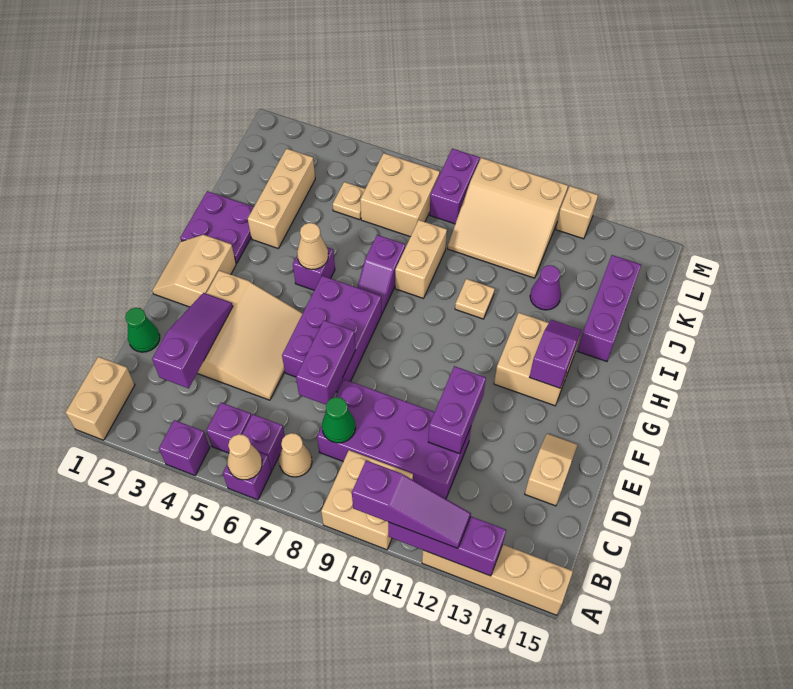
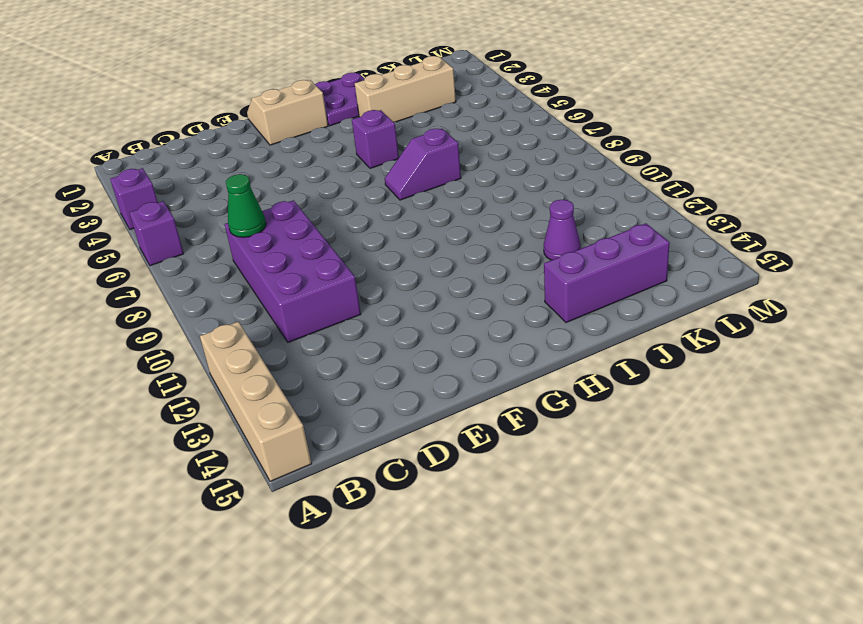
none -> tan brick A1:B1 level 1
none -> tan brick A9:B10 level 1
none -> purple brick B5 level 1
none -> purple brick B6 level 1

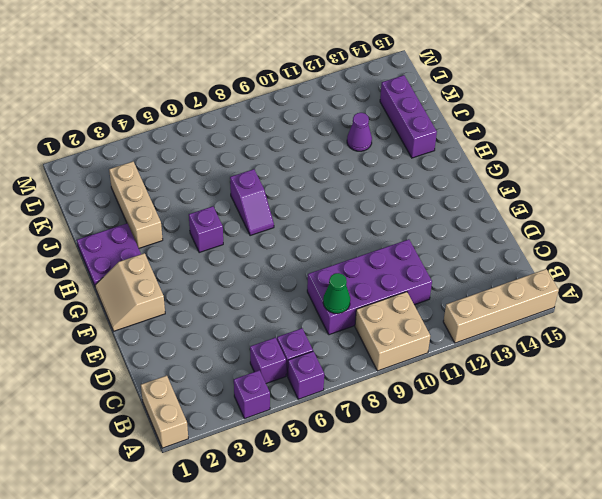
none -> tan cone B7 level 1
none -> green cone D1 level 1
none -> tan slope D3:F5 level 1 top 3
none -> tan slope D14:E14 level 1 top D

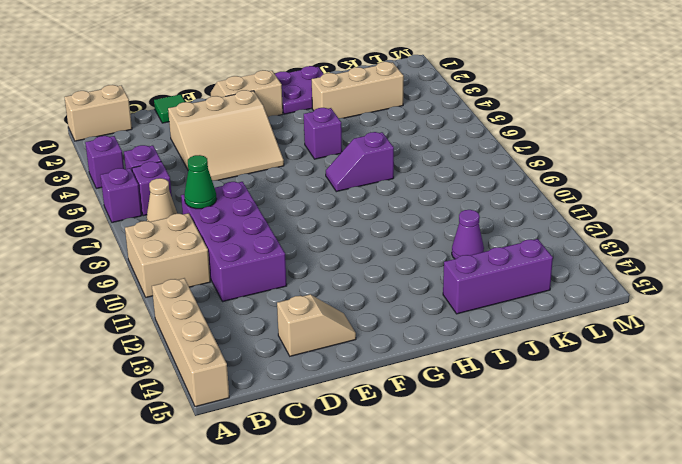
green tile D1 level 1 -> green cone D1 level 1
none -> purple brick E6:G7 level 1
none -> tan brick G12:H13 level 1
none -> tan brick I8:J8 level 1
none -> tan plate I10 level 1

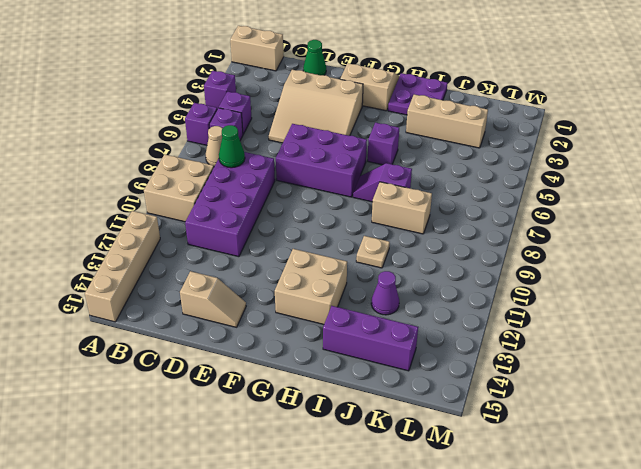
none -> tan plate K5 level 1
none -> tan brick K6:L7 level 1
none -> tan slope K9:M11 level 1 top M
none -> purple brick L8:M8 level 1

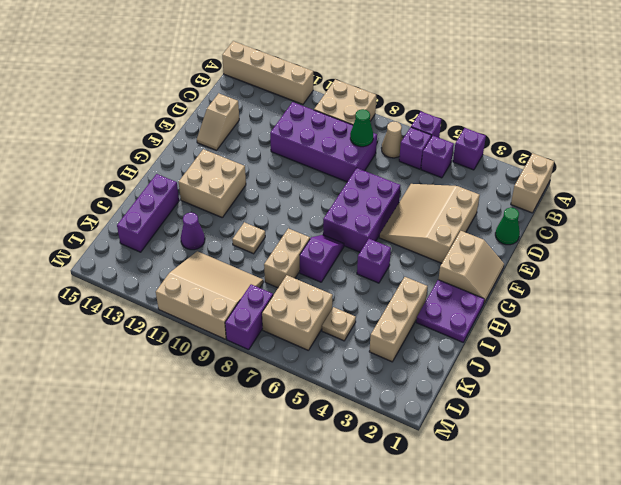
none -> tan brick M12 level 1
none -> tan cone A6 level 2
none -> purple brick A11:A13 level 2
none -> purple slope C3:E3 level 2 top C

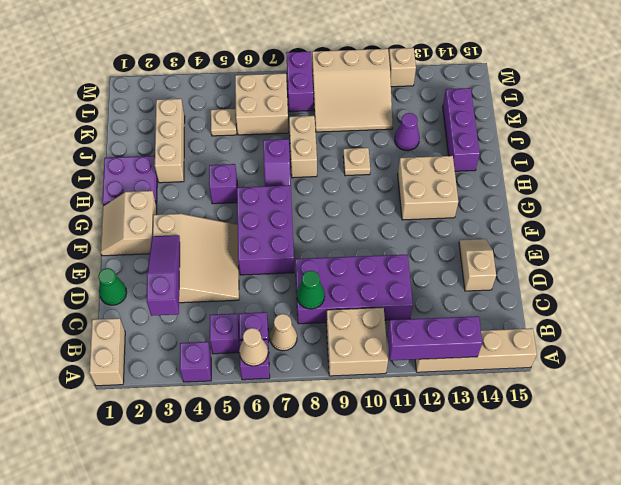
none -> purple brick D7:E7 level 2
none -> purple brick D11:E11 level 2
none -> purple slope G13:H13 level 2 top G
none -> tan cone H5 level 2

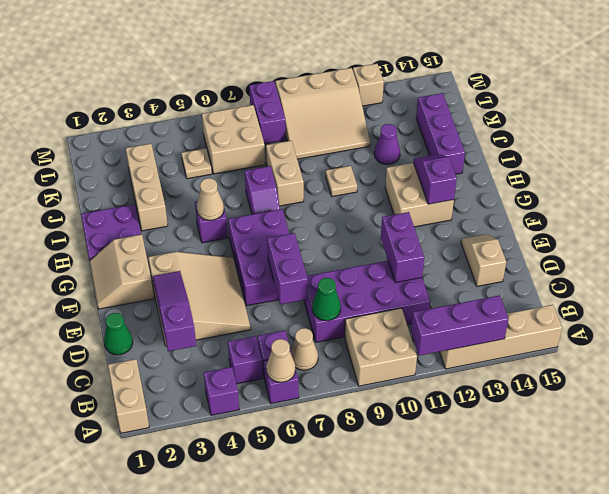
none -> purple slope A10:A12 level 3 top 10

